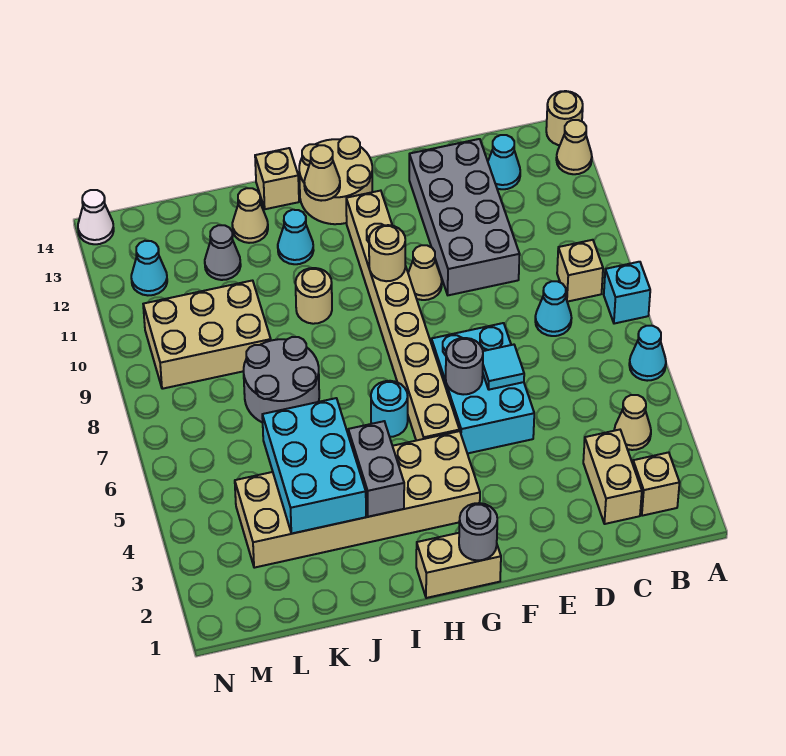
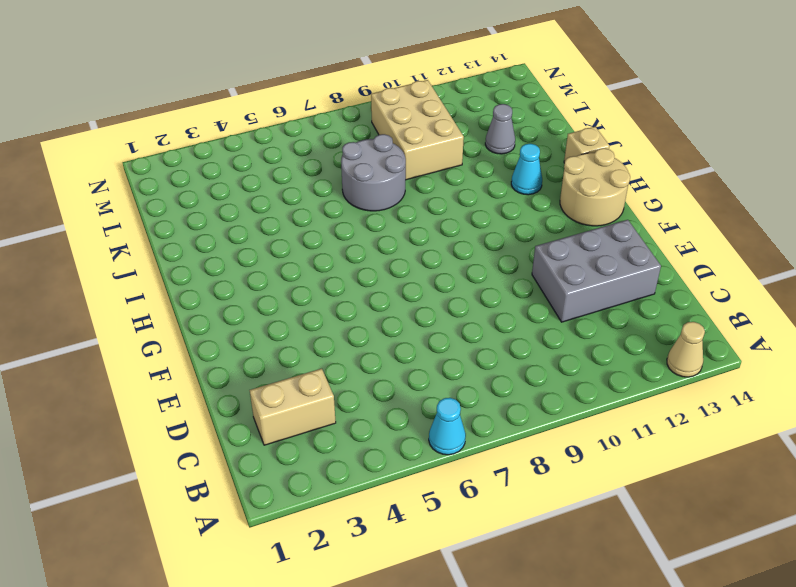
grey brick D11:E13 level 1 -> grey brick D10:E13 level 1
none -> cyan brick A8 level 1
none -> tan round brick A14 level 1
none -> tan brick B2 level 1
none -> tan cone B4 level 1

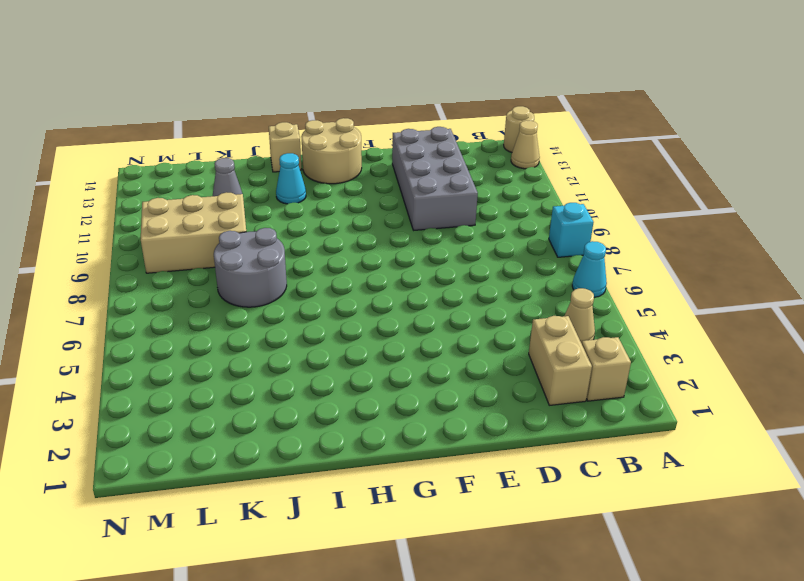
none -> tan brick B9 level 1
none -> cyan cone C8 level 1
none -> cyan cone C13 level 1
none -> cyan brick E5:F7 level 1

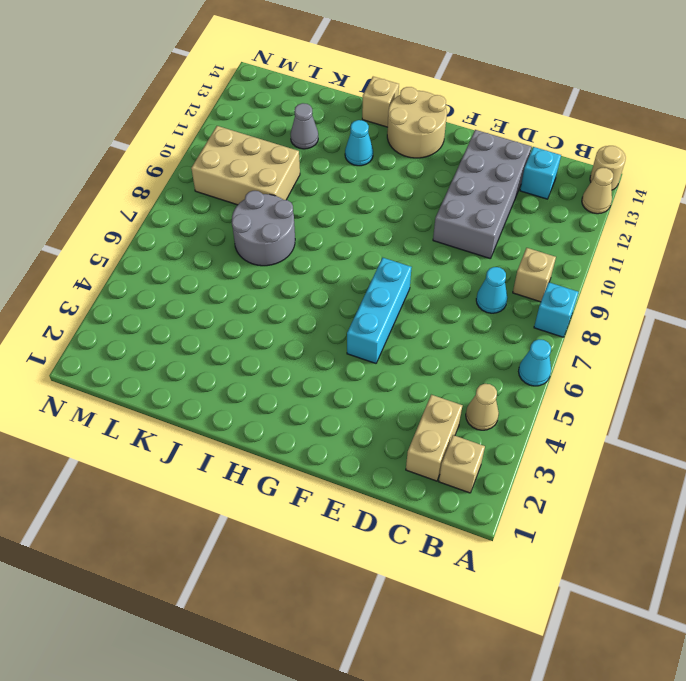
cyan brick C13 level 1 -> cyan cone C13 level 1
cyan brick F5:F7 level 1 -> cyan brick E5:F7 level 1
none -> tan cone F10 level 1
none -> tan brick G1:H1 level 1
none -> tan brick G3:L4 level 1
none -> tan brick G5:G12 level 1

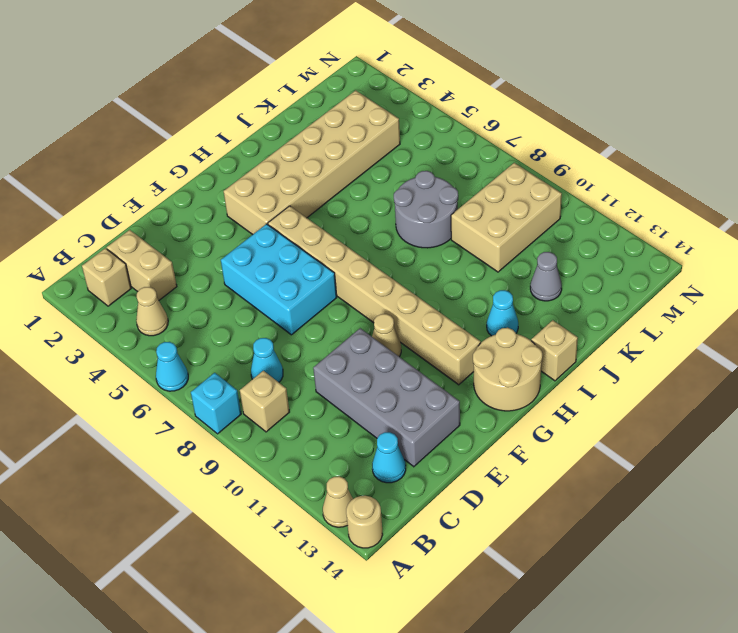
none -> tan brick G1:H1 level 1
none -> cyan round brick H6 level 1
none -> tan round brick I10 level 1
none -> tan cone J13 level 1

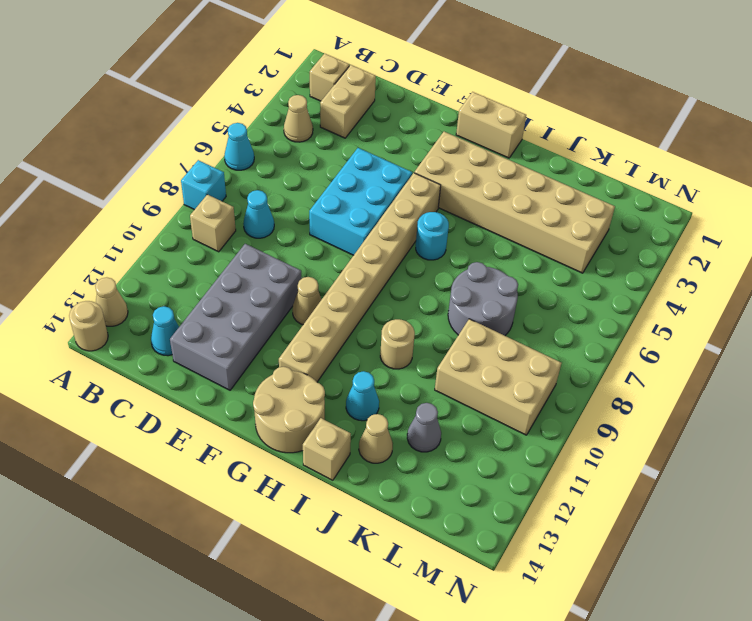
none -> cyan cone M12 level 1
none -> white cone N14 level 1
none -> cyan tile E6 level 2
none -> grey round brick F6 level 2

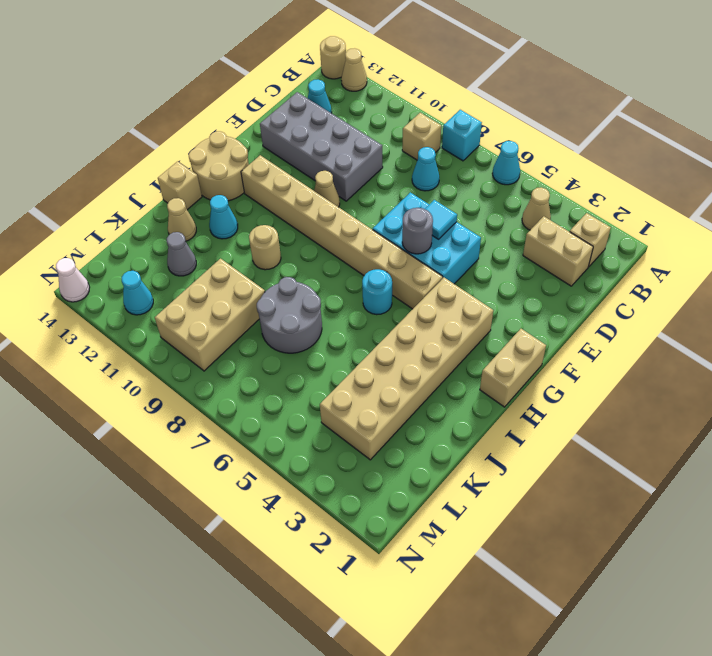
none -> grey round brick G1 level 2
none -> tan round brick G10 level 2
none -> tan cone H13 level 2
none -> grey brick I3:I4 level 2

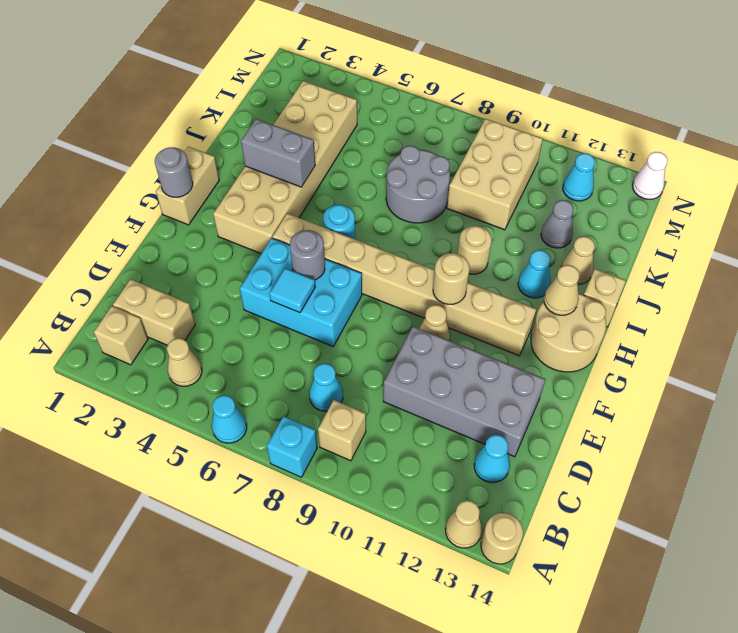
none -> cyan brick J3:K5 level 2

